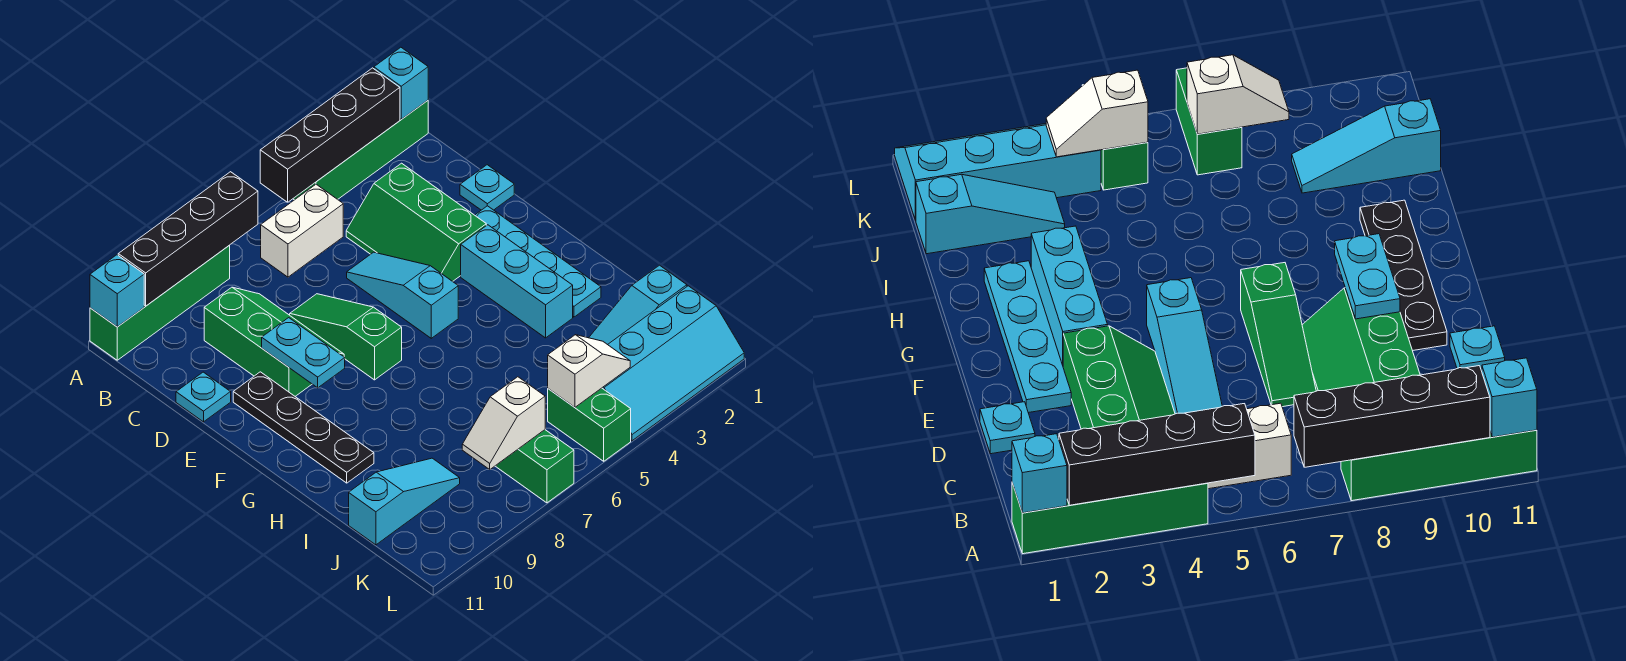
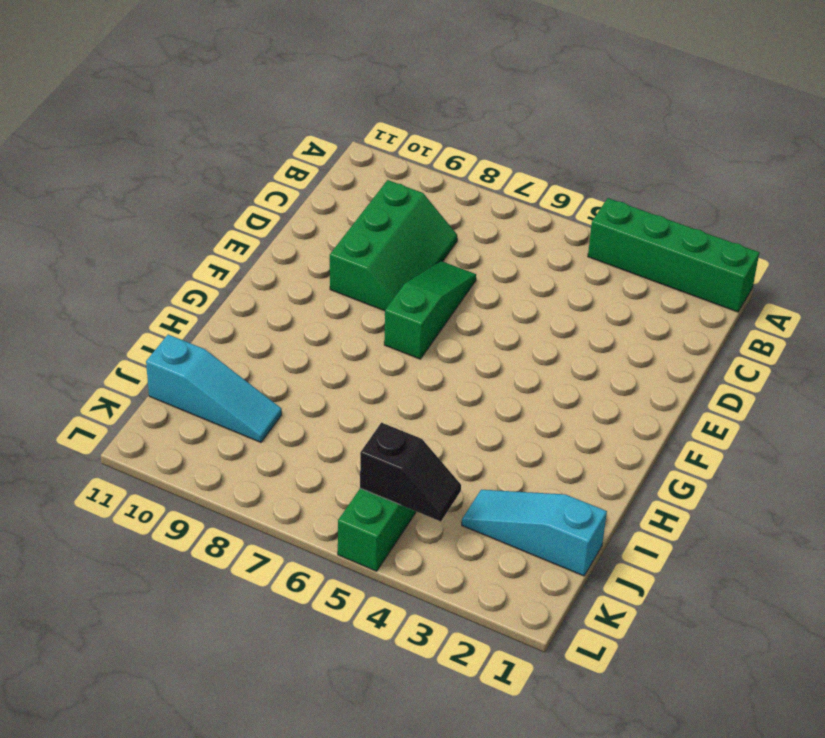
black slope K4:K5 level 2 top 5 -> white slope K4:K5 level 2 top 5
none -> green brick A8:A11 level 1
none -> white brick B5:B6 level 1
none -> green slope C3:E4 level 1 top 3

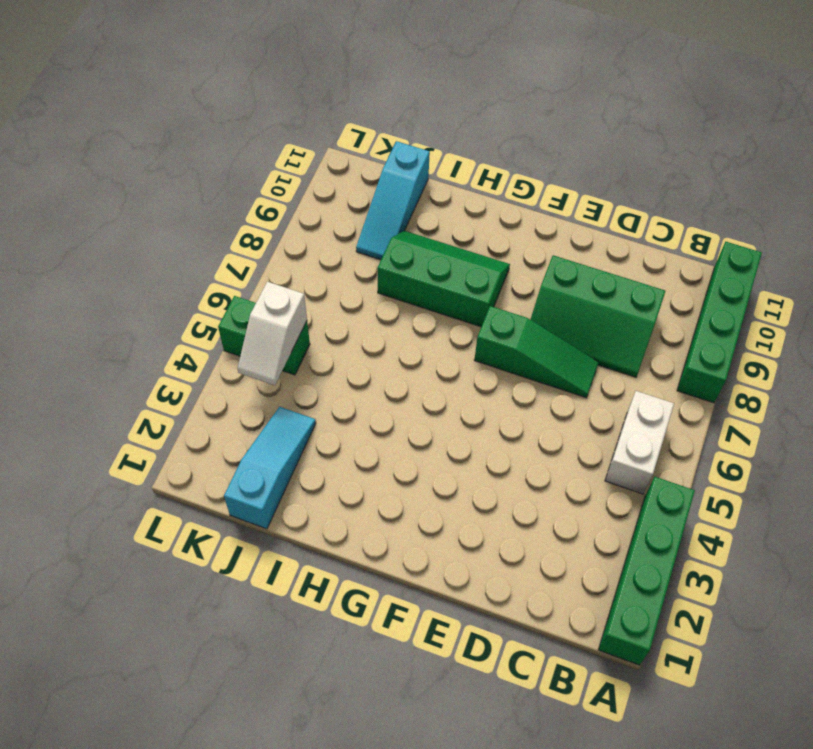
green slope G8:I9 level 1 top 8 -> green slope C3:E4 level 1 top 3
none -> cyan plate D1 level 1
none -> cyan slope D5:F5 level 1 top F
none -> cyan plate D11 level 1

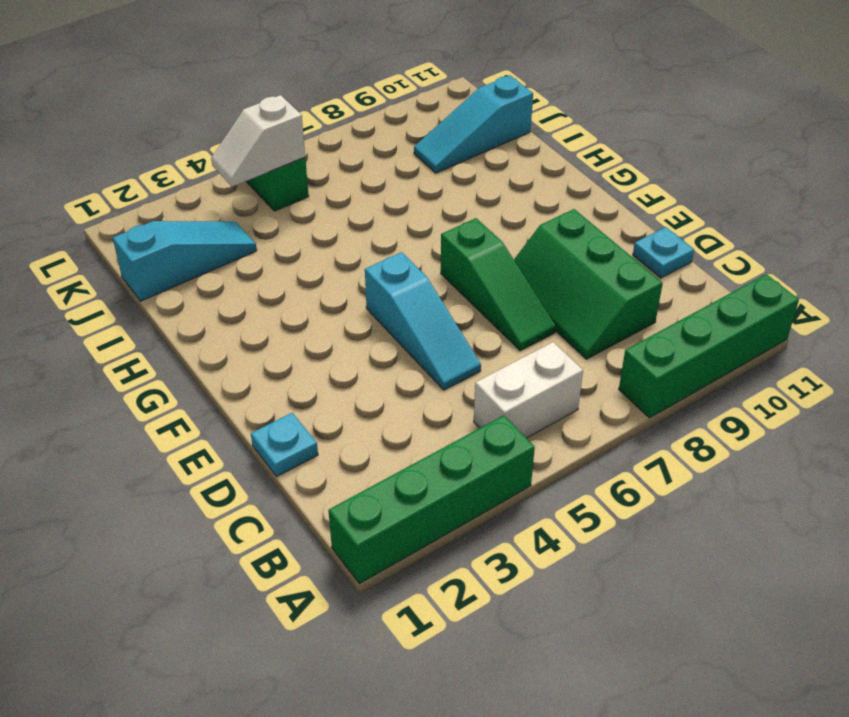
none -> green slope C3:E4 level 1 top 3
none -> cyan plate E2:H2 level 1
none -> black plate E10:H10 level 1

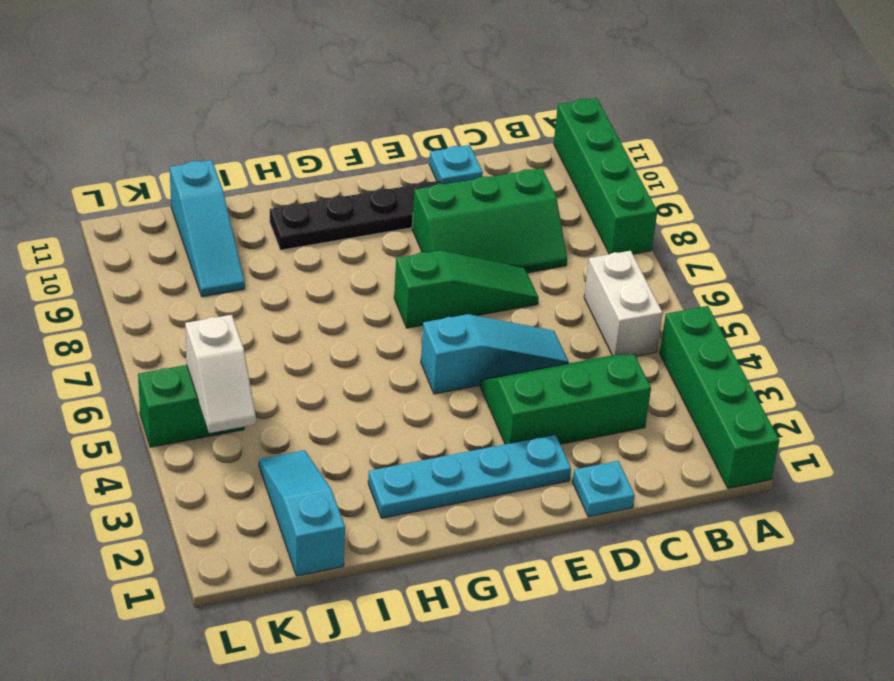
none -> cyan brick F3:H3 level 1
none -> cyan slope K1:L4 level 1 top K
none -> green brick K7:L7 level 1

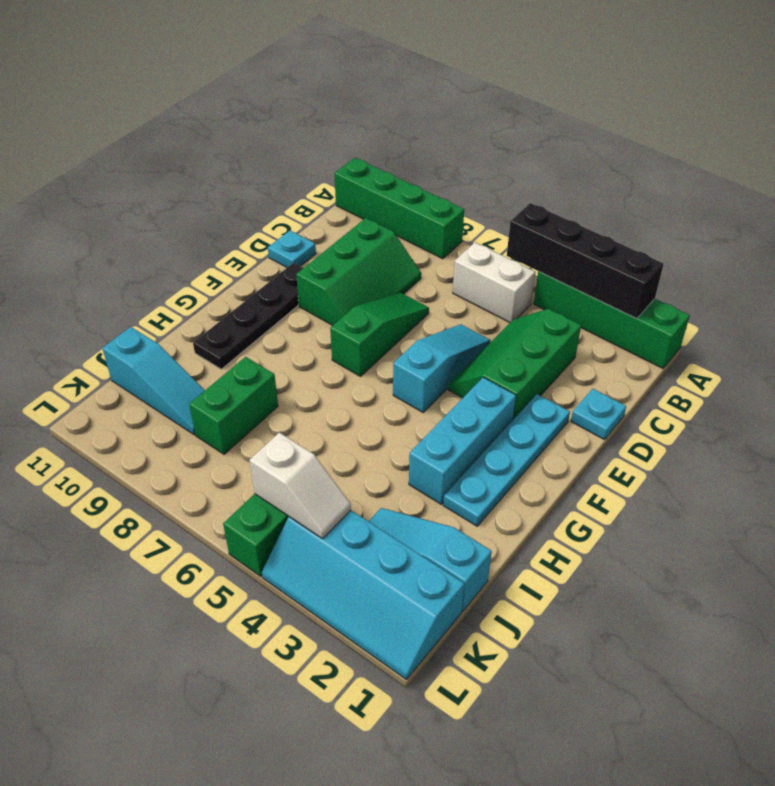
green brick I8:J8 level 1 -> green brick K7:L7 level 1
none -> cyan brick A1 level 2
none -> black brick A7:A10 level 2
none -> cyan brick A11 level 2

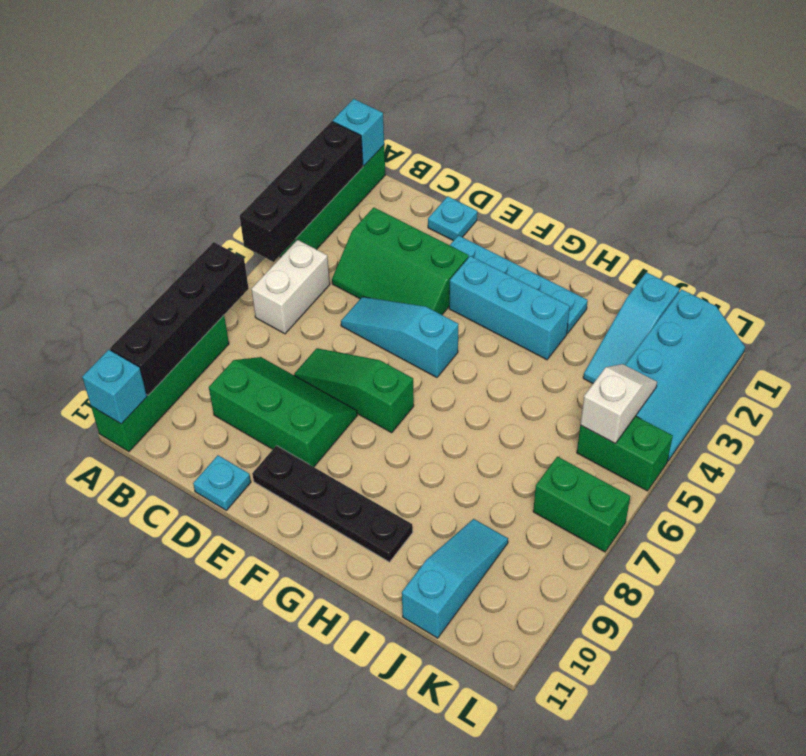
none -> cyan plate E9:F9 level 2
none -> white slope K7:K8 level 2 top 7

